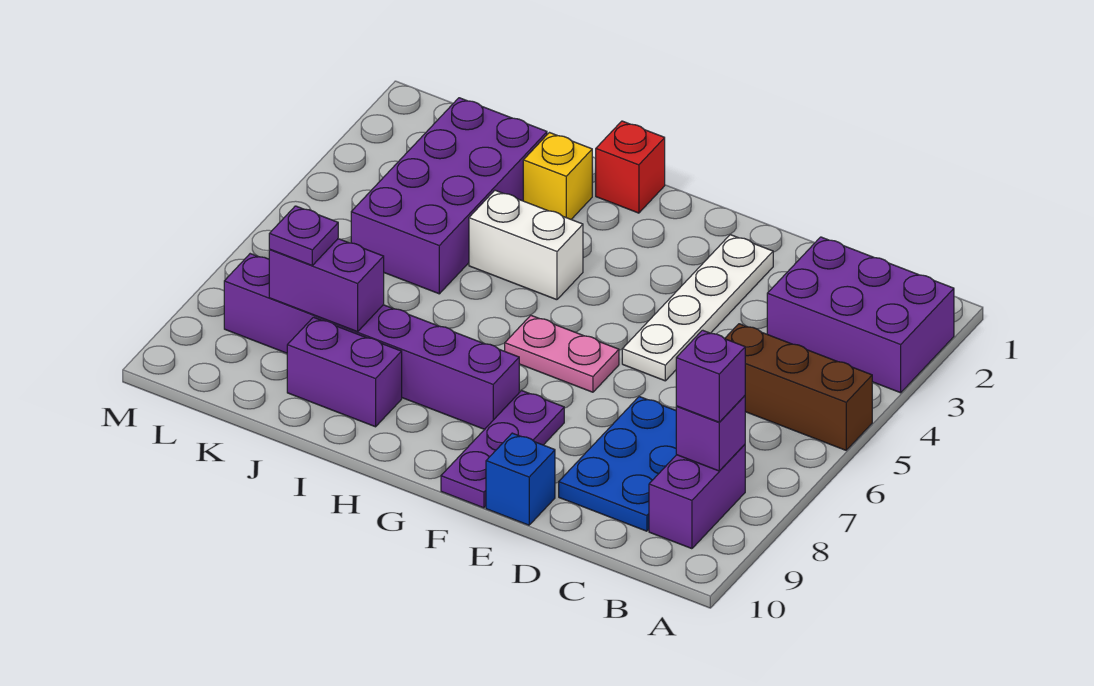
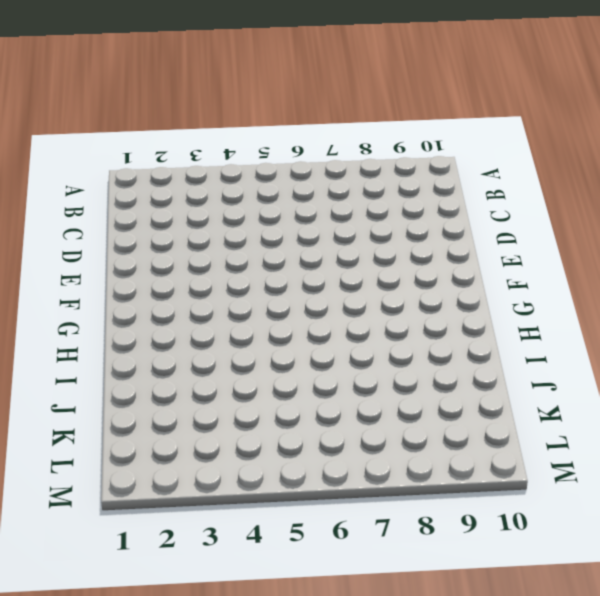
none -> purple brick A2:C3 level 1
none -> brown brick A5:C5 level 1
none -> purple brick B8:B9 level 1

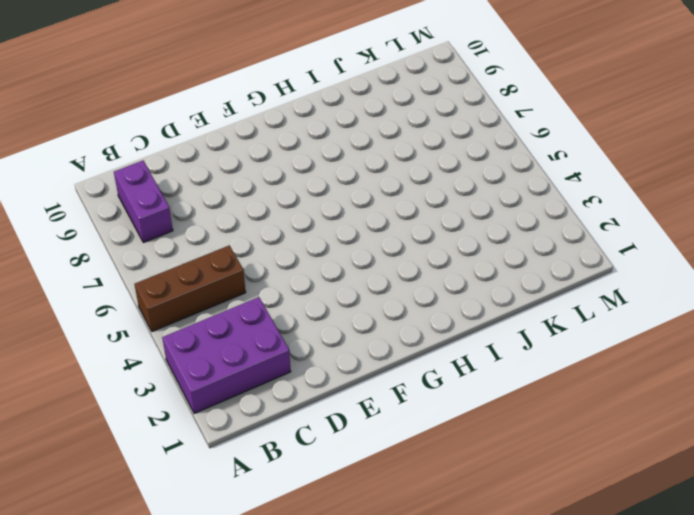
none -> blue plate C7:D9 level 1
none -> white plate E2:E5 level 1
none -> blue brick E10 level 1

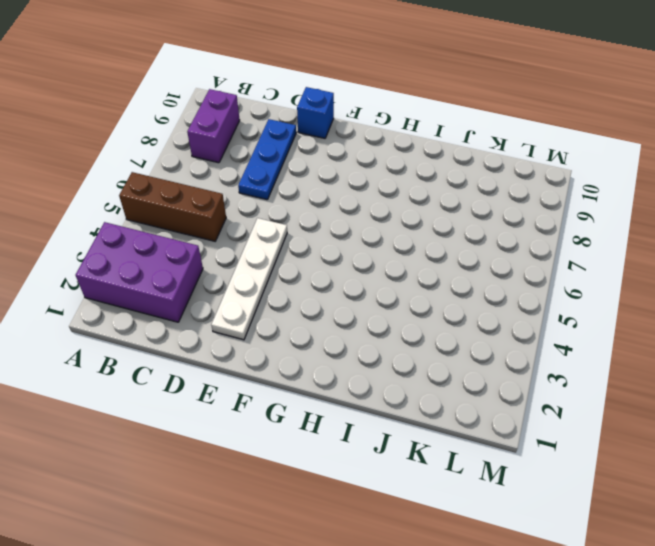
blue plate D7:D9 level 1 -> blue plate C7:D9 level 1
none -> pink plate F6:G6 level 1
none -> purple plate F8:F10 level 1
none -> purple brick G8:L8 level 1

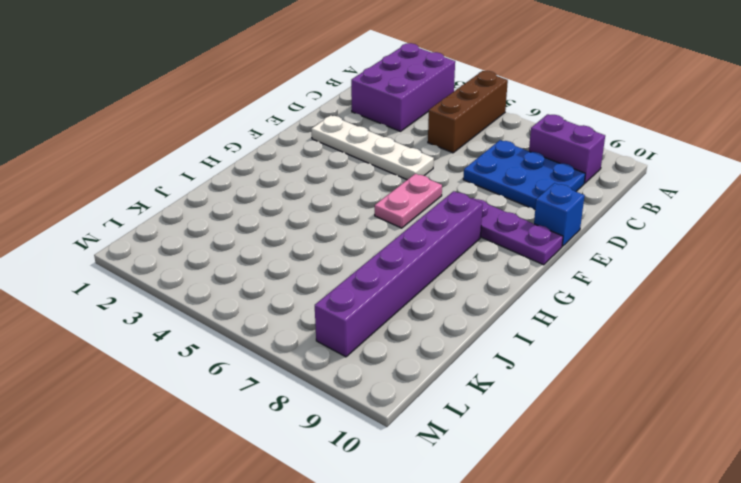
none -> red brick H1 level 1
none -> white brick H4:I4 level 1
none -> yellow brick I2 level 1

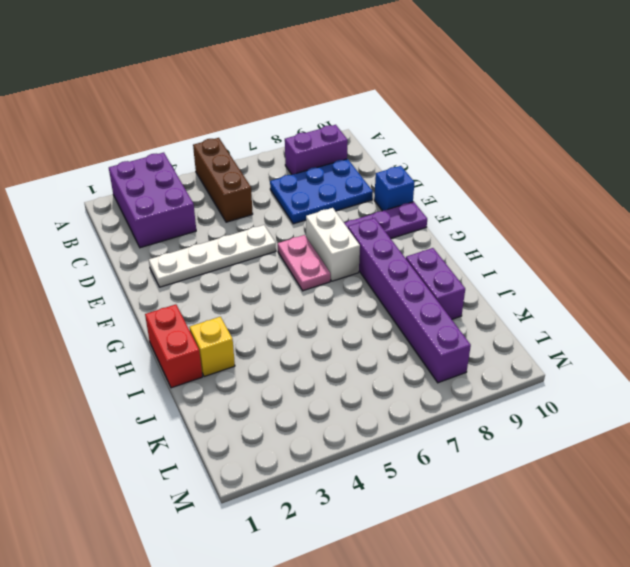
white brick F7:G7 level 1 -> white brick H4:I4 level 1
red brick H1:I1 level 1 -> red brick H1 level 1
none -> purple brick J2:K5 level 1
none -> purple brick B8 level 2
none -> purple brick J8:K8 level 2

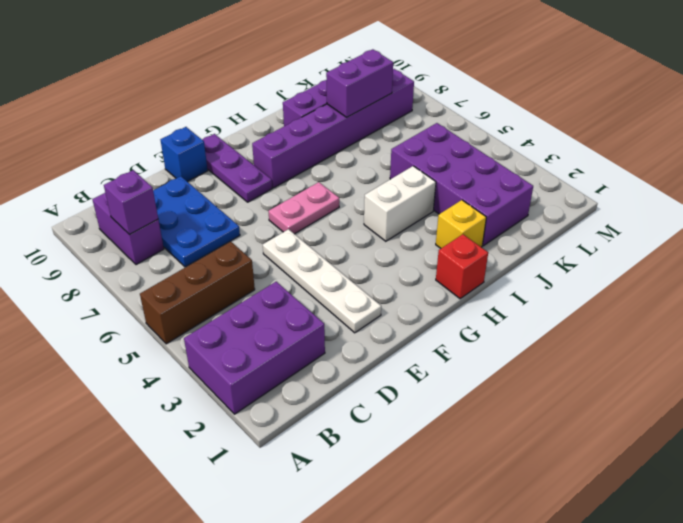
none -> purple brick B8 level 3
none -> purple plate K8 level 3

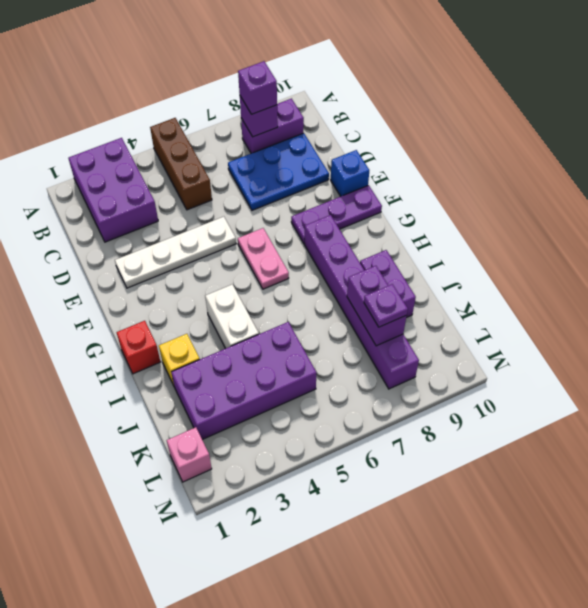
pink brick L1 level 1 -> none

